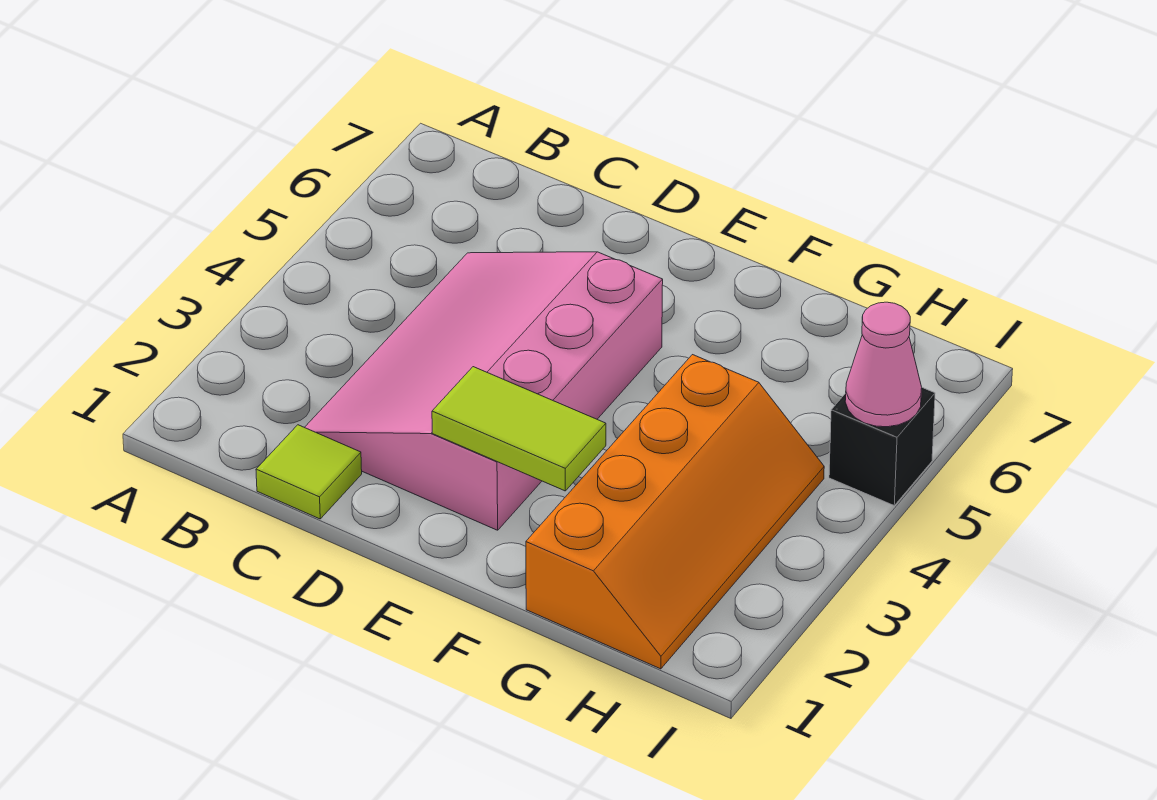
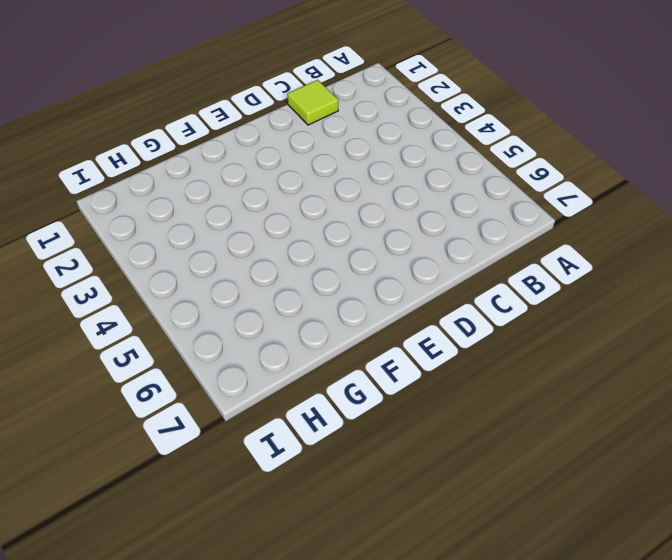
none -> pink slope C2:E5 level 1 top E
none -> orange slope G1:H4 level 1 top G

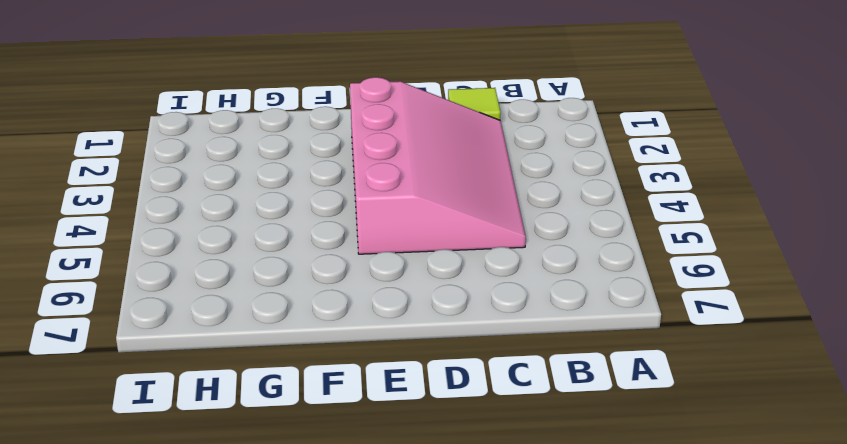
none -> orange slope G1:H4 level 1 top G
none -> black brick I5 level 1

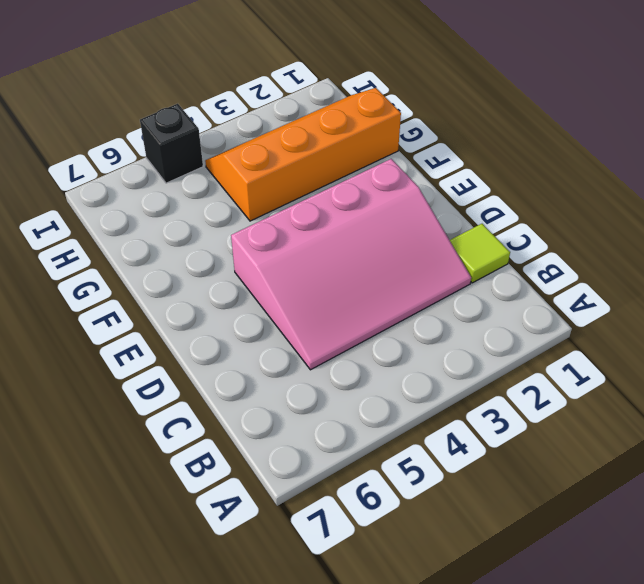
none -> lime tile E2:F2 level 2
none -> pink cone I5 level 2

